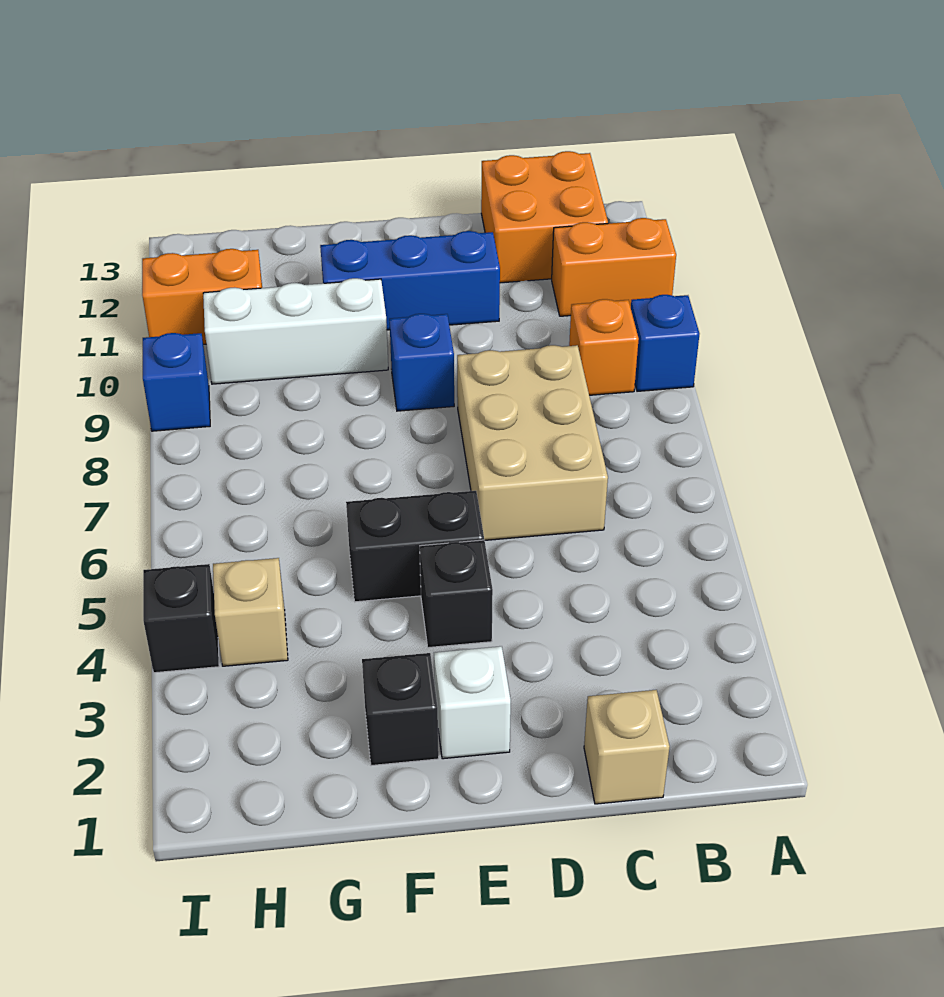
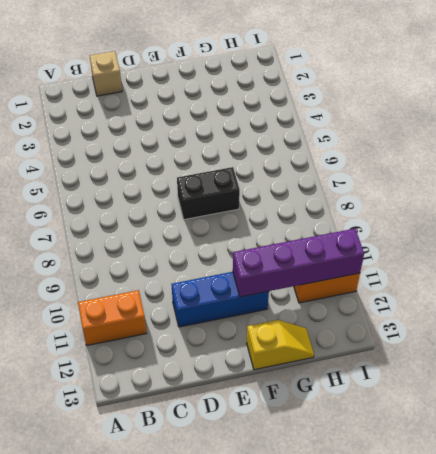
black brick E7:F7 level 1 -> black brick E5:F5 level 1
purple brick F11:I11 level 2 -> none
yellow slope F13:G13 level 1 top F -> none
none -> blue brick A9 level 1
none -> orange brick B9 level 1
none -> orange brick B12:C13 level 1

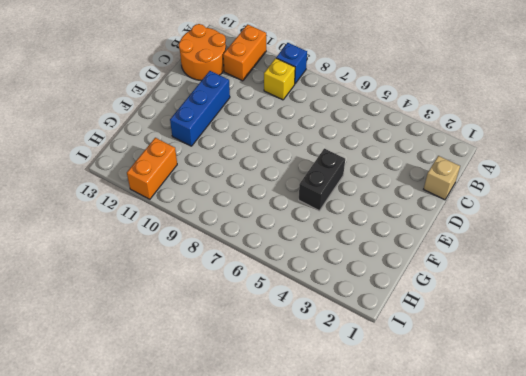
yellow brick B9 level 1 -> orange brick B9 level 1
orange round brick B12:C13 level 1 -> orange brick B12:C13 level 1
none -> tan brick C6:D8 level 1
none -> white brick E2 level 1
none -> black brick E4 level 1

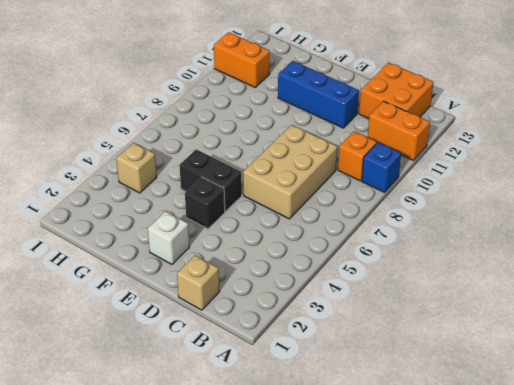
none -> blue brick E9 level 1
none -> black brick F2 level 1
none -> white brick F10:H10 level 1

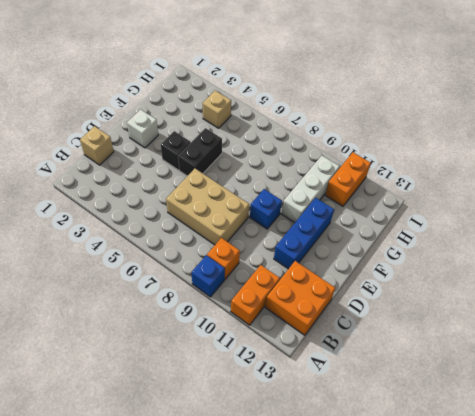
none -> black brick F2 level 1
none -> black brick I4 level 1
none -> blue brick I9 level 1

